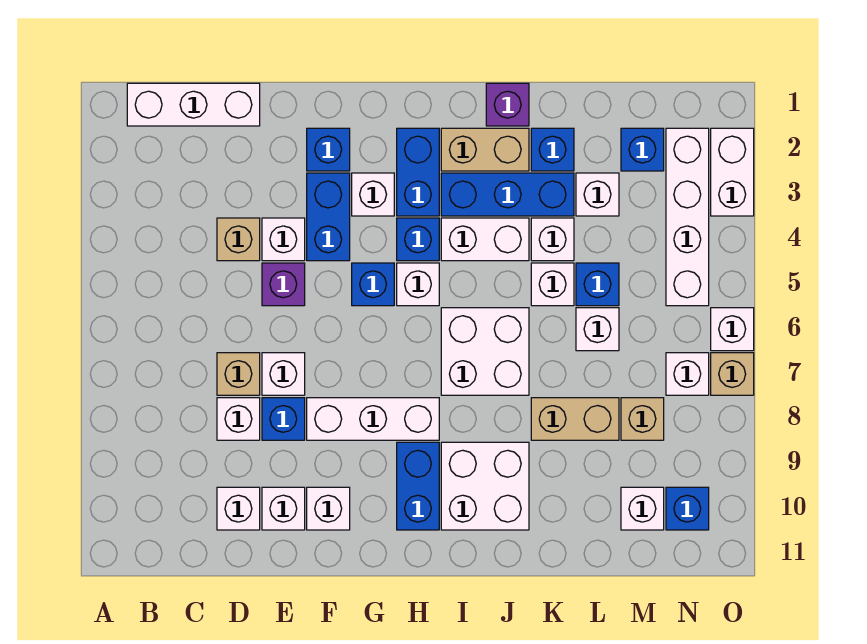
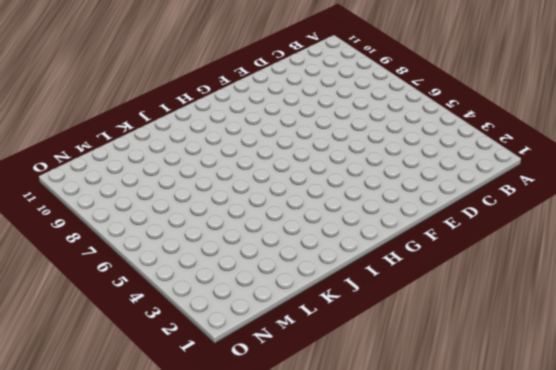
none -> white brick B1:D1 level 1
none -> tan brick D4 level 1
none -> tan brick D7 level 1
none -> white brick D8 level 1

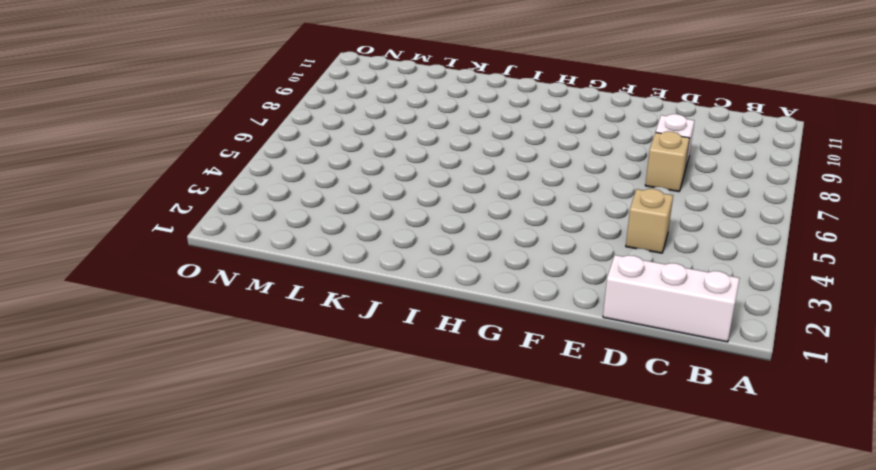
none -> white brick D10 level 1
none -> white brick E4 level 1
none -> purple brick E5 level 1
none -> white brick E7 level 1

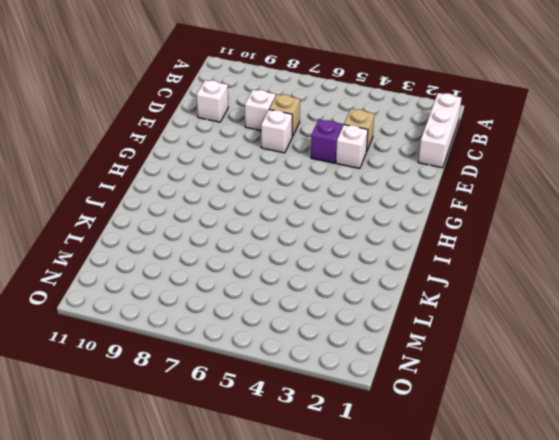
none -> blue brick E8 level 1
none -> white brick E10 level 1
none -> blue brick F2 level 1
none -> blue brick F3:F4 level 1

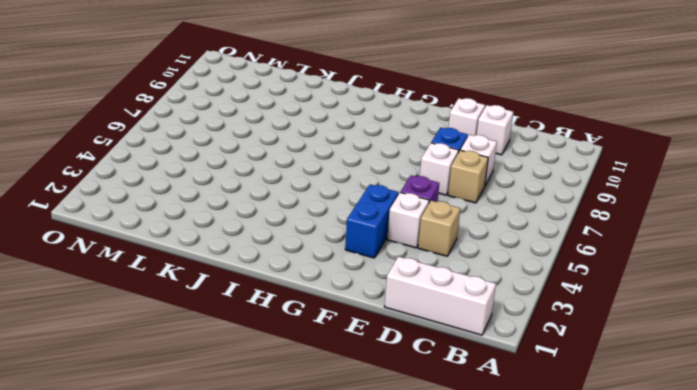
none -> blue brick F2 level 1
none -> white brick F8:H8 level 1
none -> white brick F10 level 1
none -> white brick G3 level 1

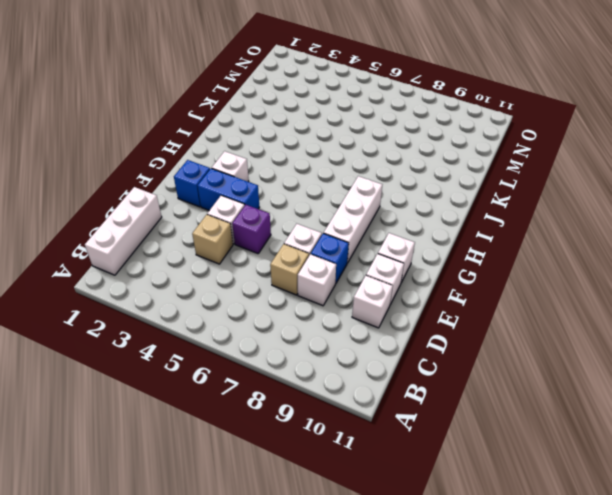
none -> blue brick G5 level 1
none -> blue brick H2:H3 level 1
none -> blue brick H4 level 1
none -> white brick H5 level 1

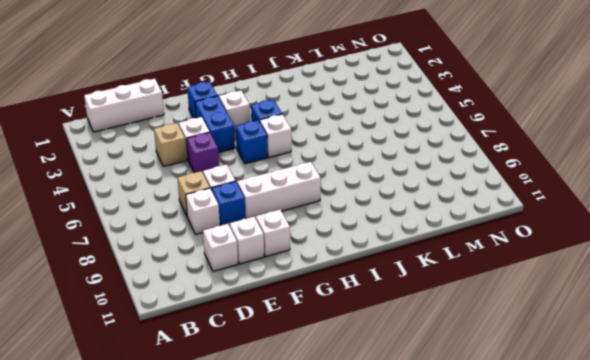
none -> blue brick H2:H3 level 1
none -> blue brick H9:H10 level 1
none -> tan brick I2:J2 level 1
none -> blue brick I3:K3 level 1

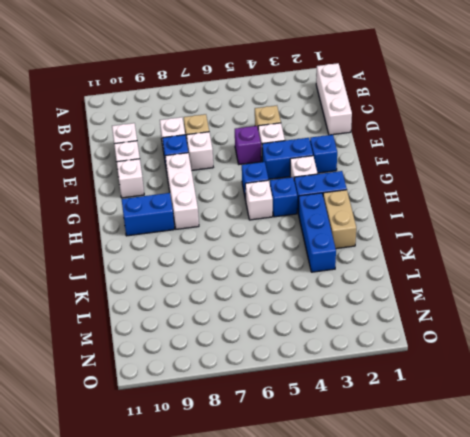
none -> white brick I4:J4 level 1
none -> white brick I6:J7 level 1
none -> white brick I9:J10 level 1
none -> purple brick J1 level 1

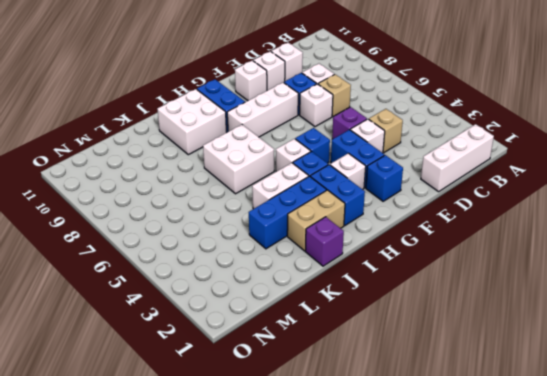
none -> blue brick K2 level 1
none -> white brick K4 level 1
none -> white brick K5 level 1
none -> tan brick K8:L8 level 1

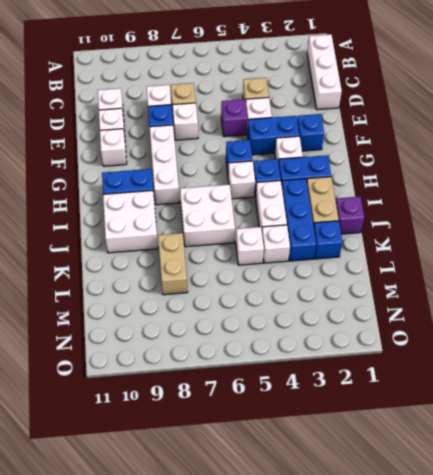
none -> white brick L3 level 1
none -> blue brick L5 level 1
none -> white brick L6 level 1
none -> blue brick M2 level 1

